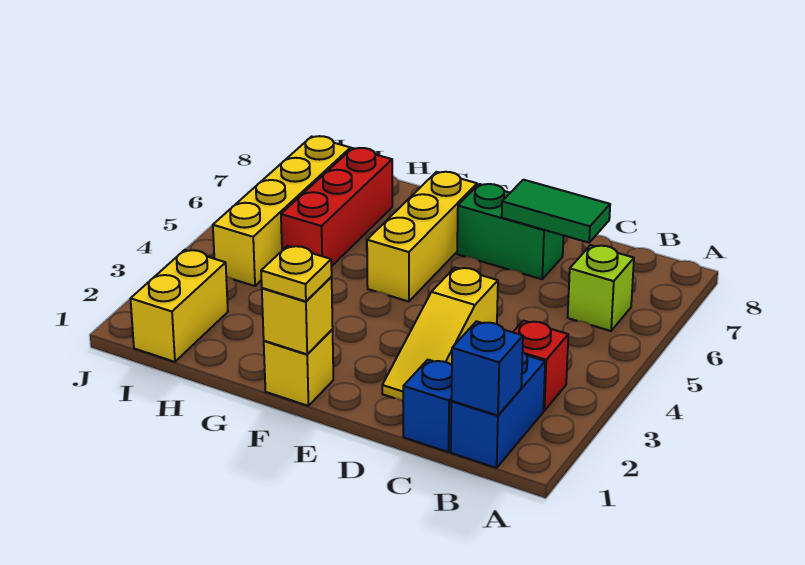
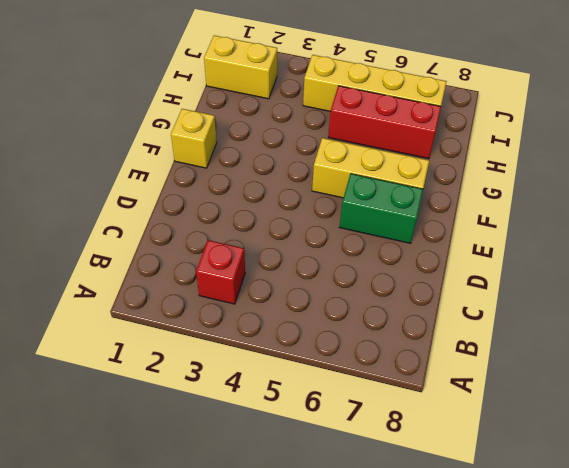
green brick E6:E7 level 1 -> green brick D7:E7 level 1
none -> blue brick B1:B2 level 1
none -> lime brick B6 level 1
none -> blue brick C1 level 1

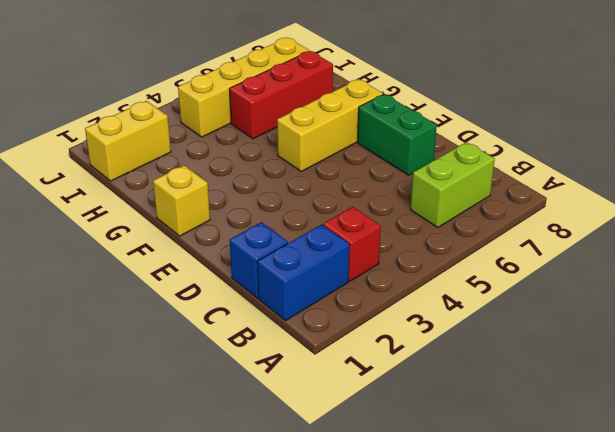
lime brick B6:B7 level 1 -> lime brick B6 level 1
none -> yellow slope D2:D4 level 1 top 4
none -> blue brick B1 level 2
none -> green tile C7:D7 level 2

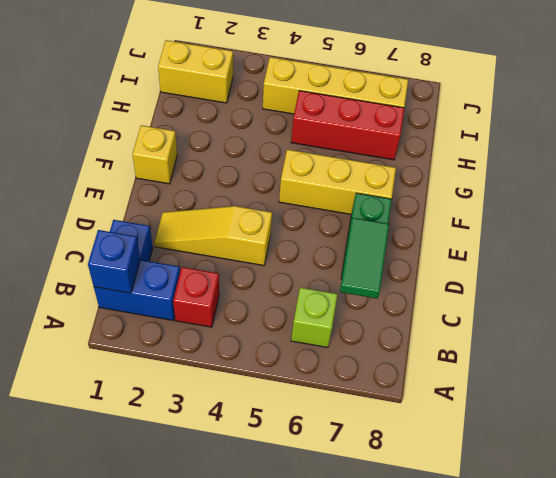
none -> yellow brick F1 level 2
none -> yellow plate F1 level 3

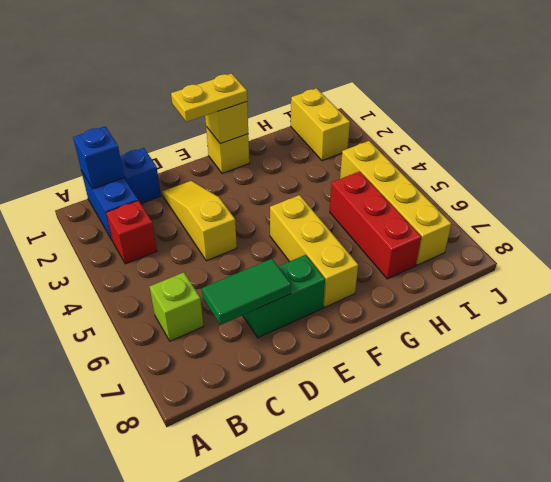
yellow plate E1:F1 level 3 -> yellow plate F1 level 3

